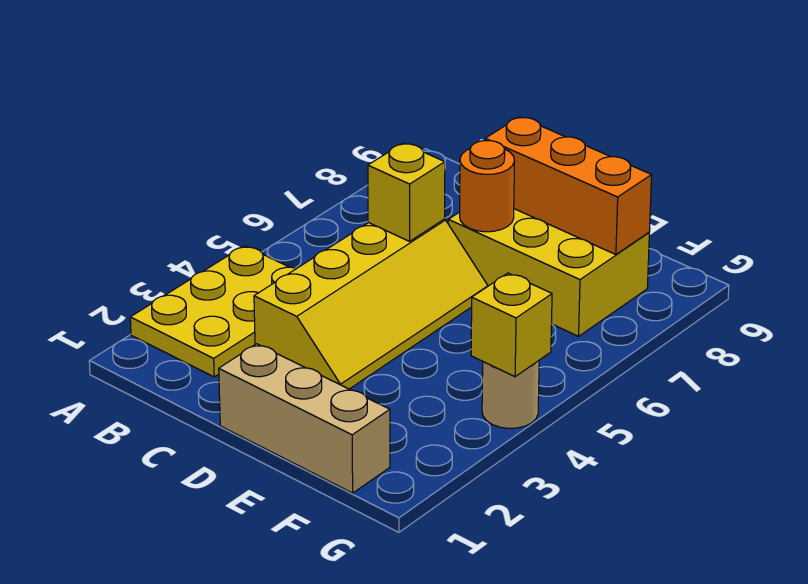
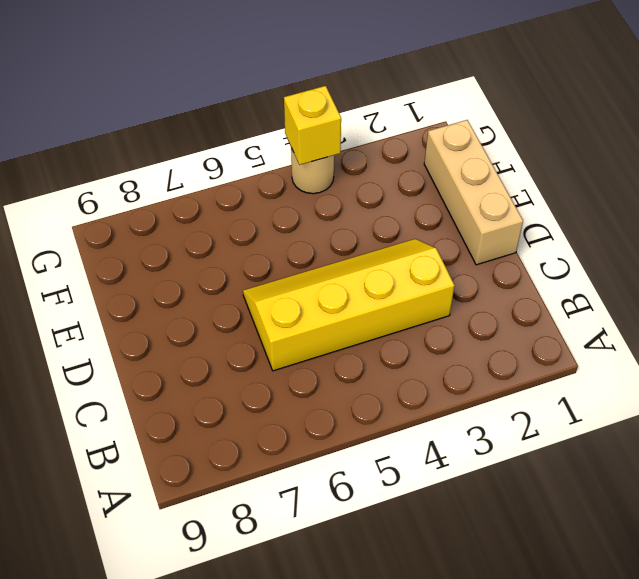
none -> yellow plate A2:B4 level 1
none -> yellow brick D7:F8 level 1

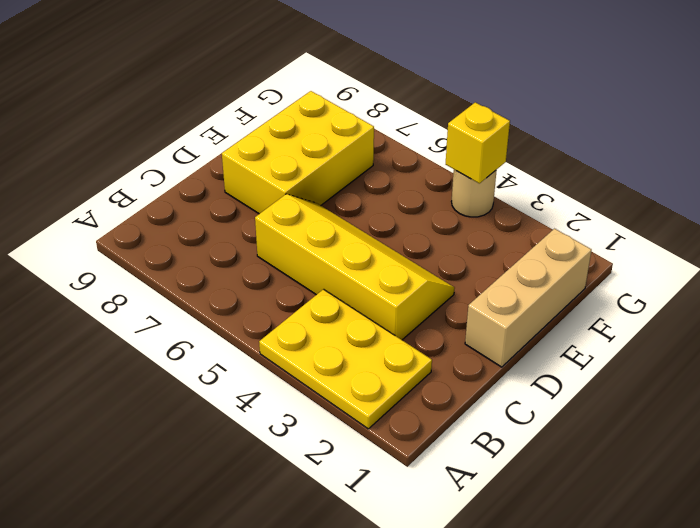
none -> yellow brick C6 level 2
none -> orange round brick D7 level 2

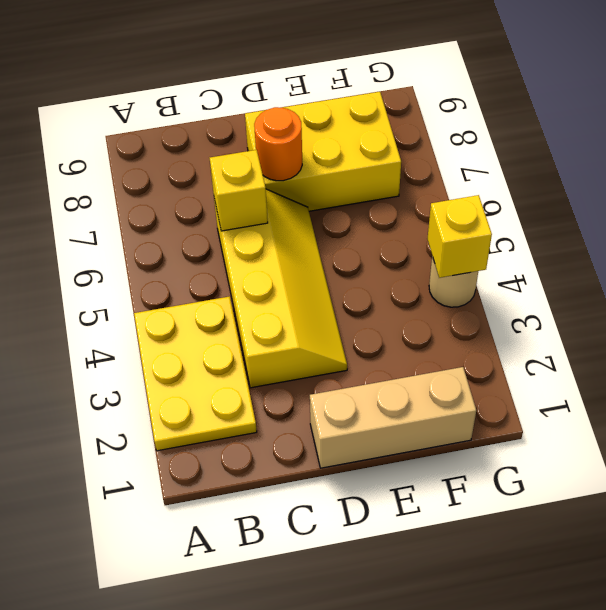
none -> orange brick D8:F8 level 2

